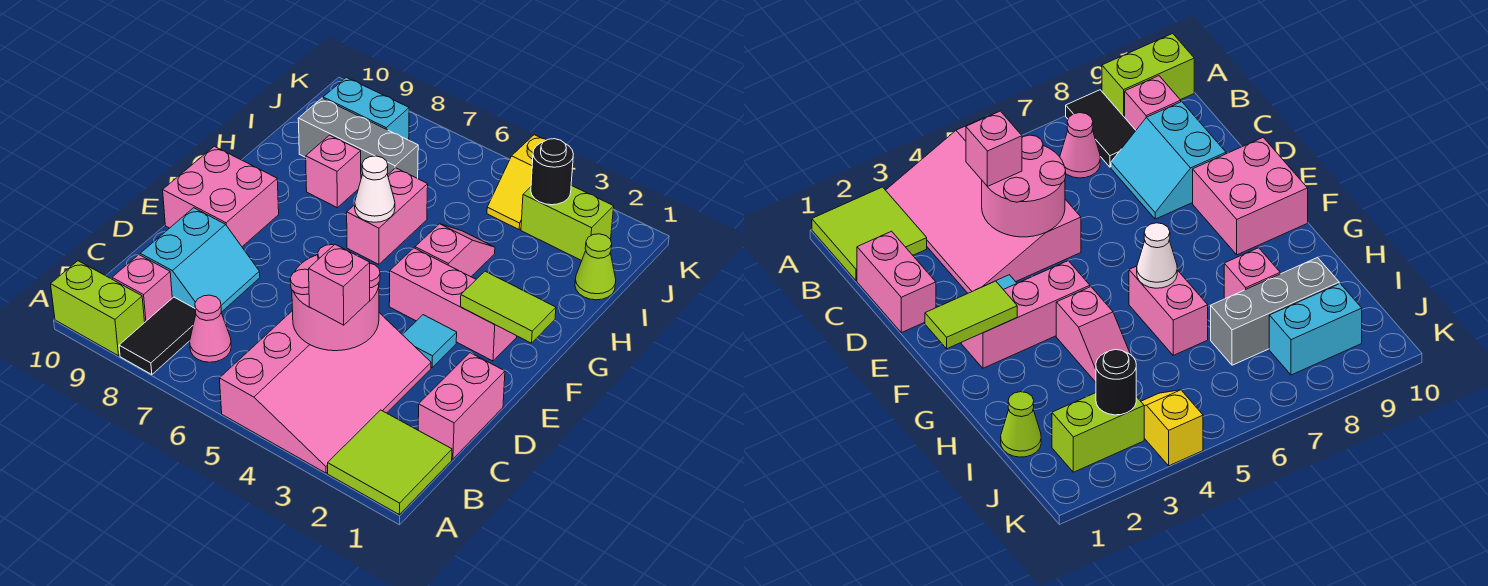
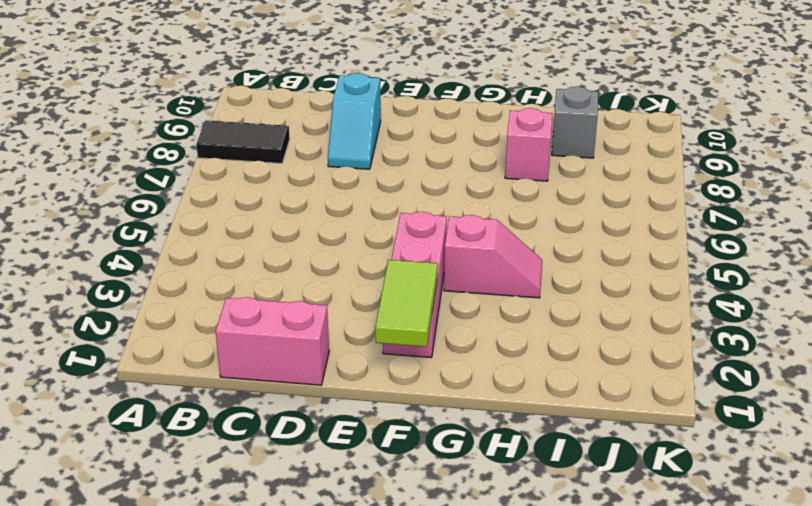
cyan slope D8:D9 level 1 top 9 -> cyan slope C8:D9 level 1 top 9
grey brick I9 level 1 -> grey brick I7:I9 level 1
none -> lime tile A1:B2 level 1
none -> pink slope A3:D5 level 1 top 5
none -> lime brick A9:A10 level 1

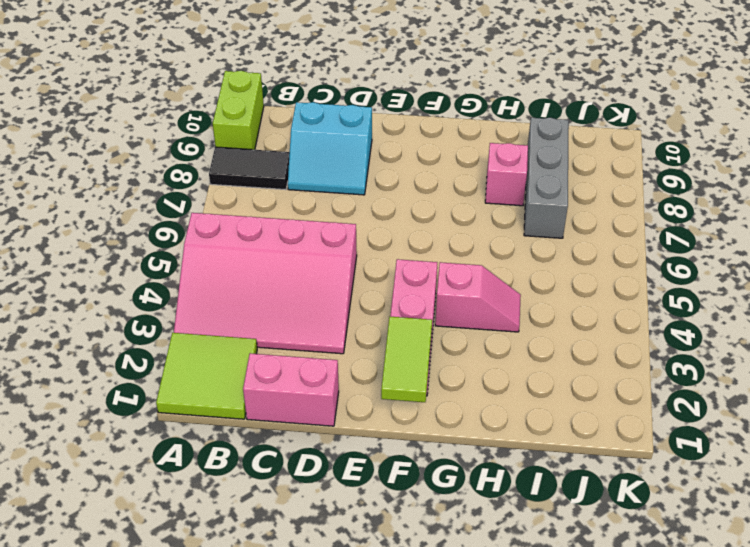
none -> pink cone B7 level 1
none -> pink brick B9 level 1
none -> cyan tile E3 level 1

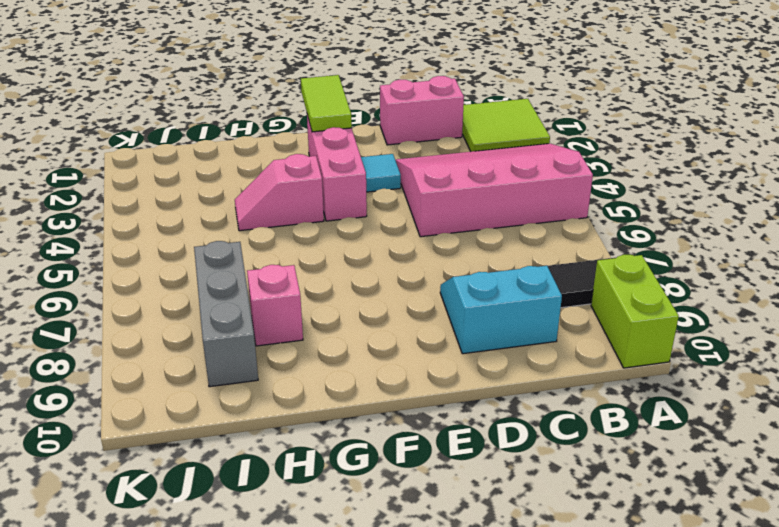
none -> pink cone B7 level 1
none -> pink brick B9 level 1
none -> pink brick E9:F10 level 1

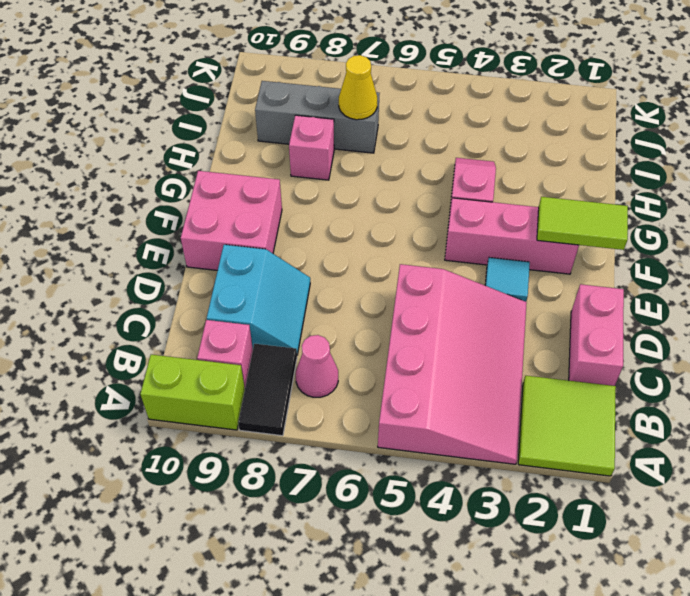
yellow cone I7 level 2 -> none
none -> pink brick G6:H6 level 1
none -> lime cone I1 level 1
none -> lime brick J2:J3 level 1

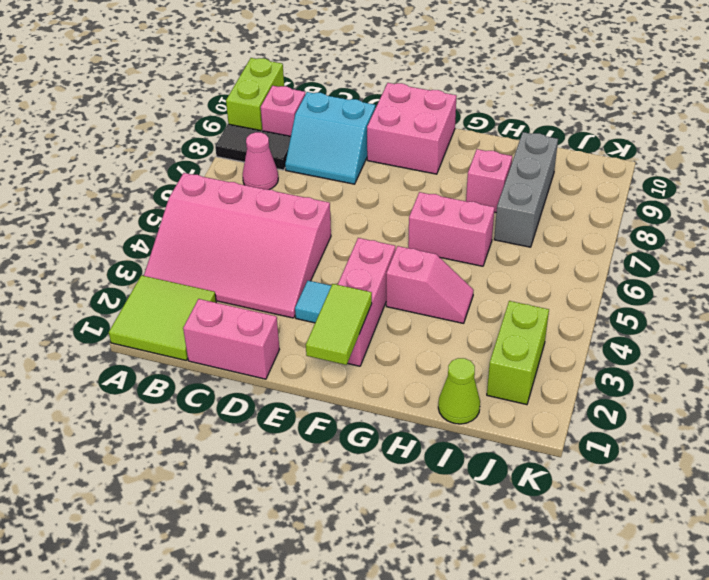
none -> yellow slope J4:K4 level 1 top K
none -> cyan brick J8:J9 level 1
none -> pink round brick C4:D5 level 2

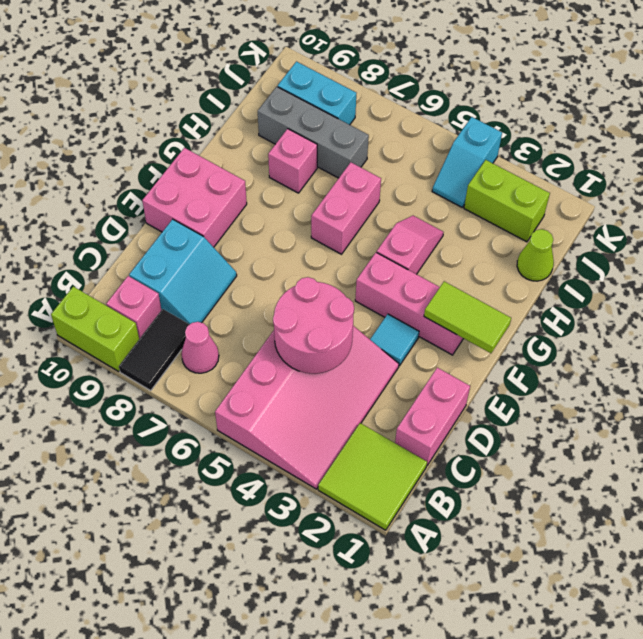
cyan slope J4:K4 level 1 top K -> yellow slope J4:K4 level 1 top K
none -> white cone G6 level 2
none -> black round brick J3 level 2
none -> pink brick C4 level 3

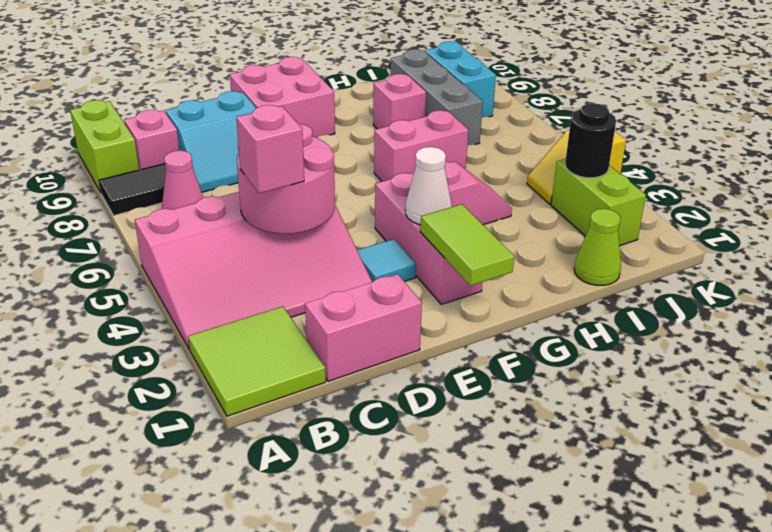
white cone F3 level 2 -> white cone G6 level 2

